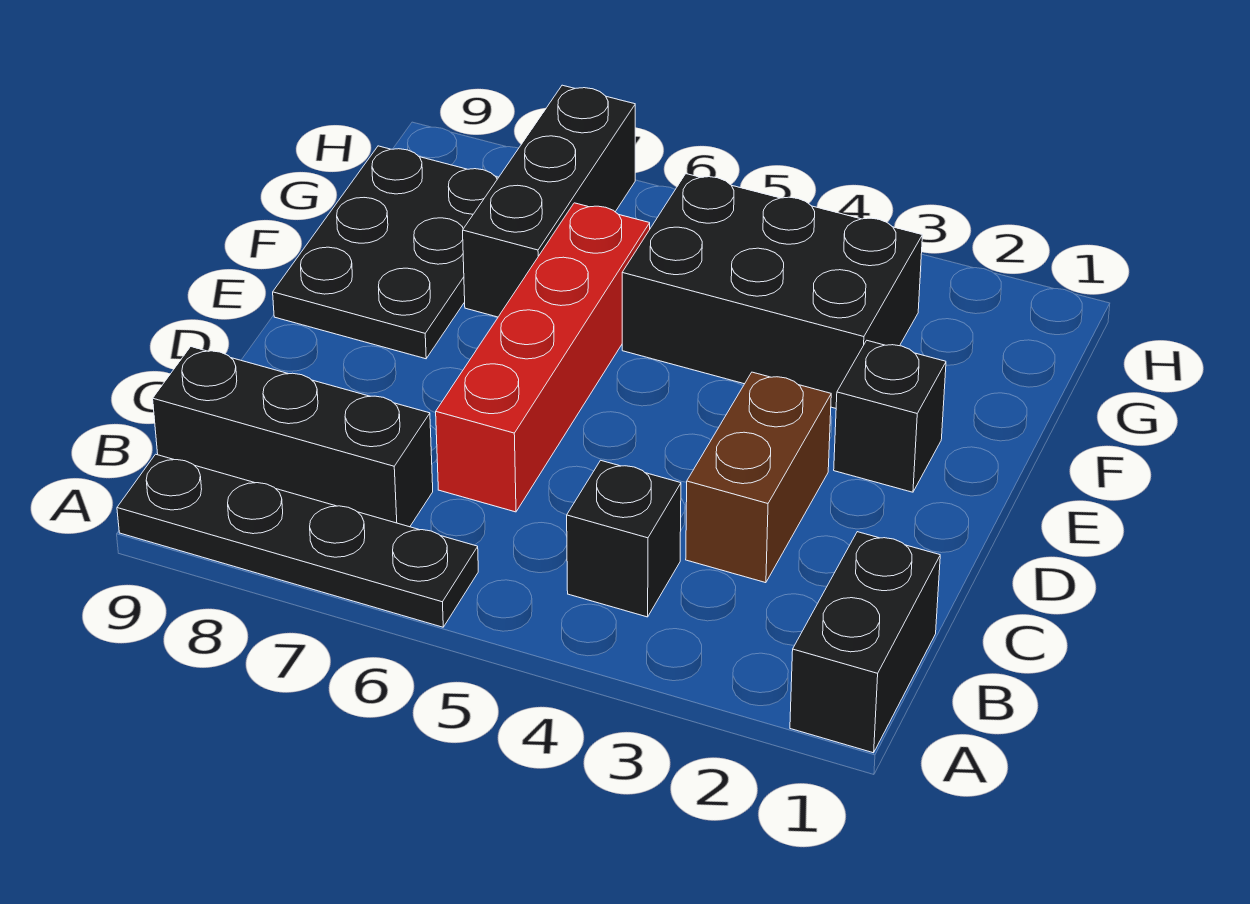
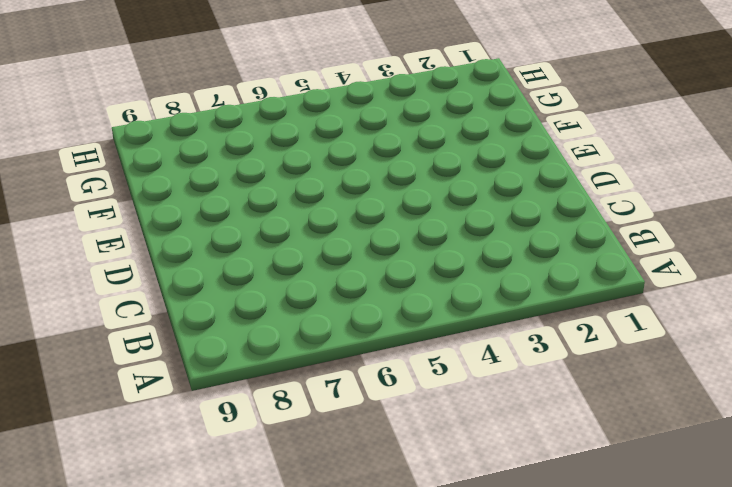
none -> black brick A1:B1 level 1
none -> black plate A6:A9 level 1

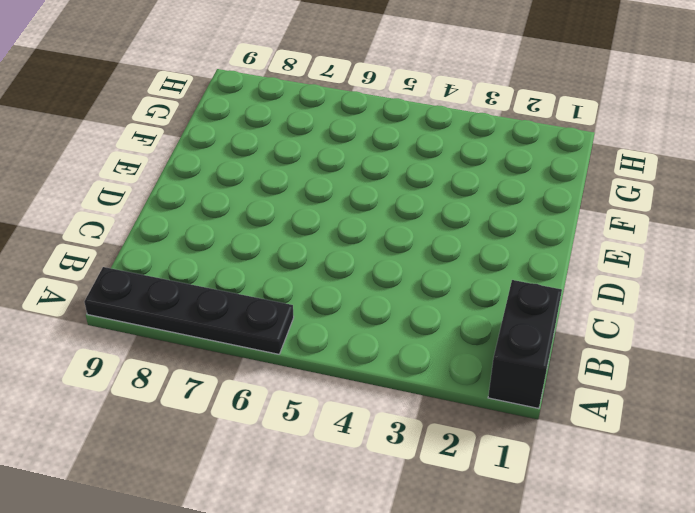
none -> black brick B4 level 1
none -> black brick B7:B9 level 1

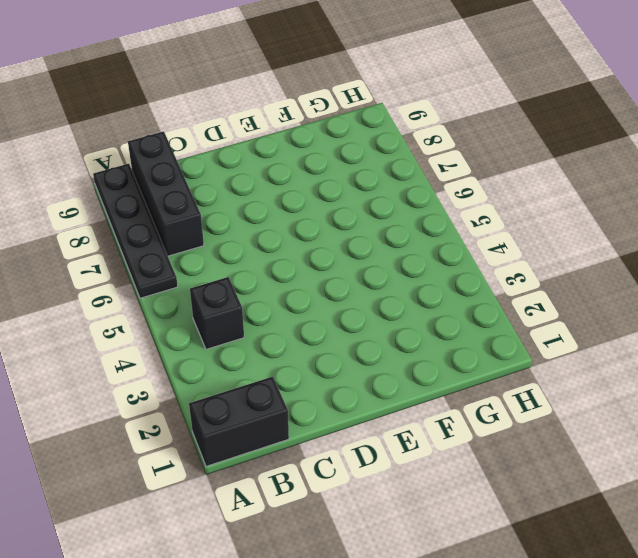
none -> brown brick C3:D3 level 1
none -> red brick C6:F6 level 1

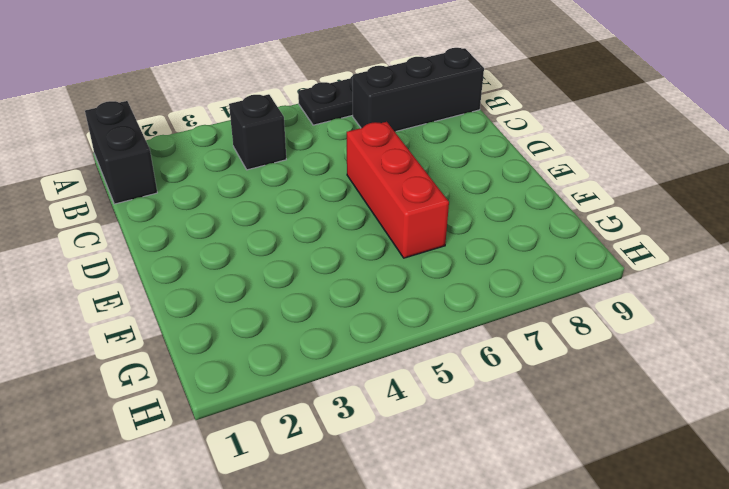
red brick D6:F6 level 1 -> red brick C6:F6 level 1
none -> brown brick C3:D3 level 1
none -> black brick E2 level 1

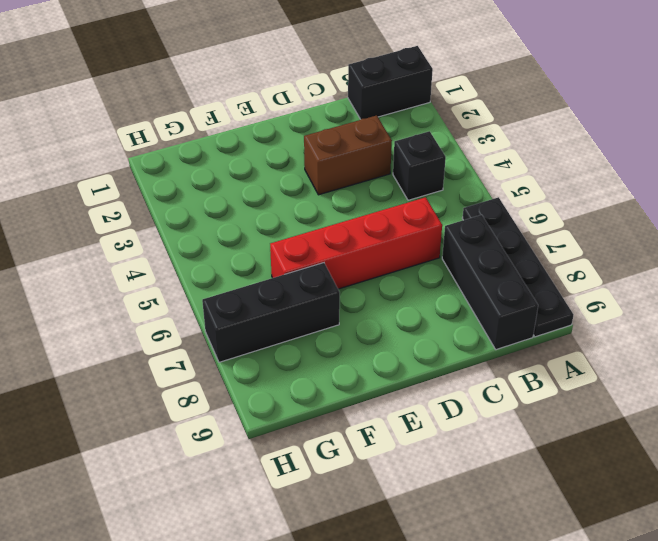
none -> black brick E2 level 1
none -> black plate E8:G9 level 1

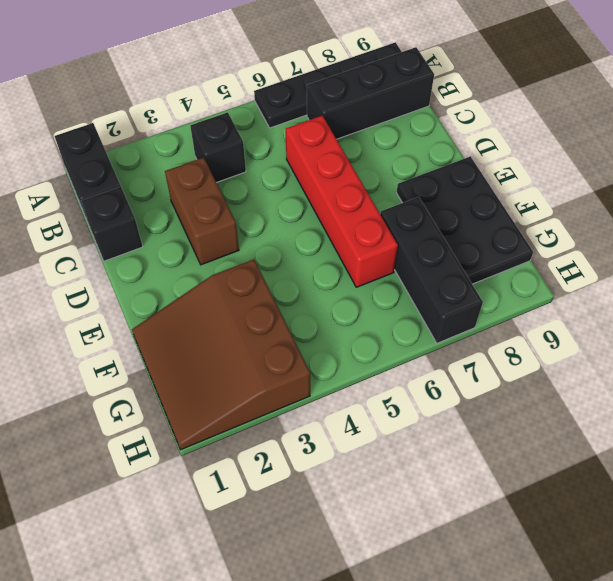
black brick C1 level 1 -> black brick E2 level 1
brown slope F1:H3 level 1 top 3 -> black brick F3:G5 level 1

